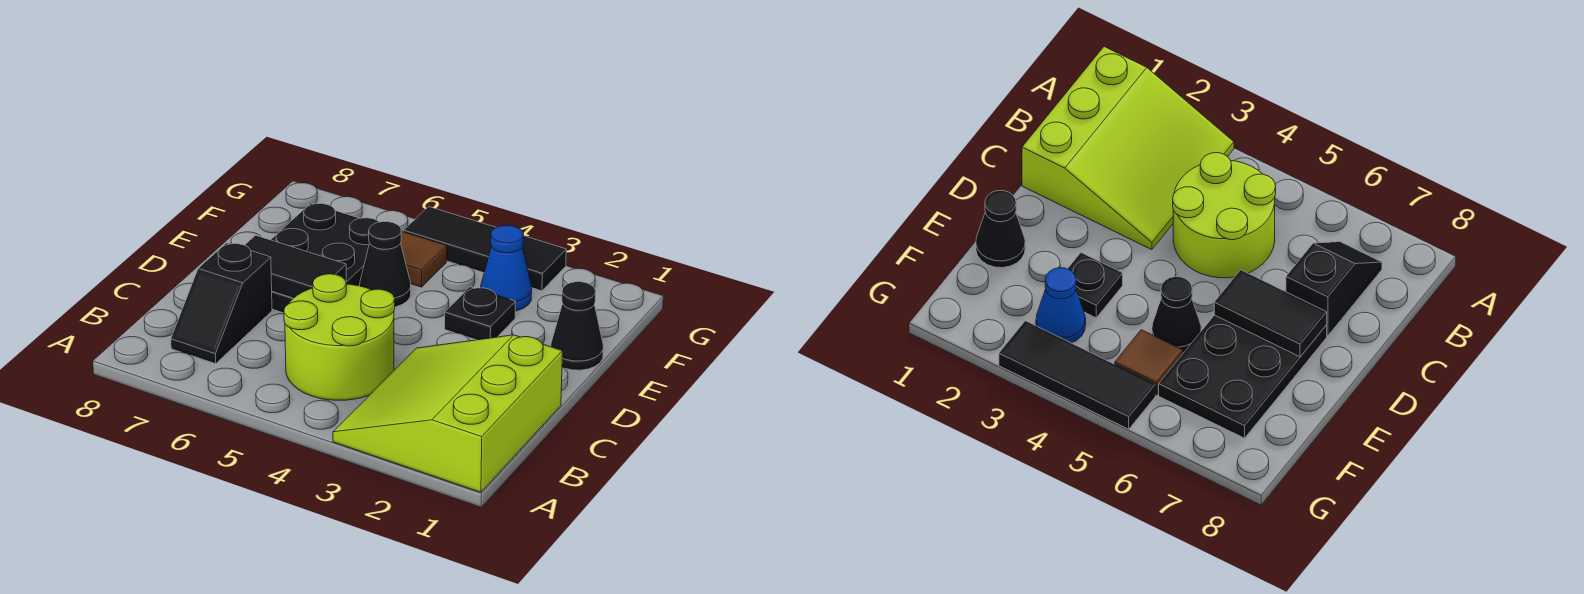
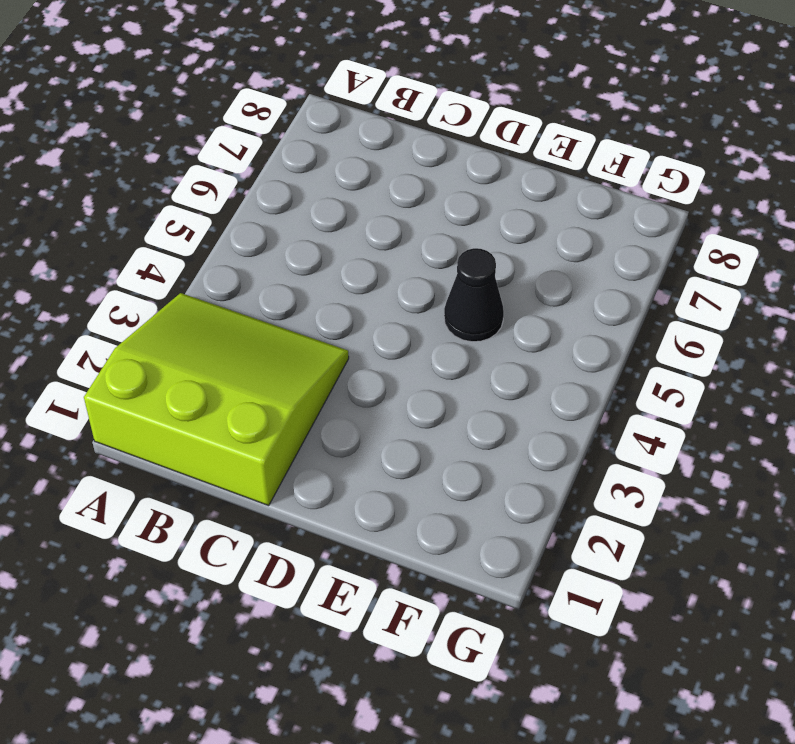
none -> lime round brick B4:C5 level 1
none -> black slope B7:C7 level 1 top C

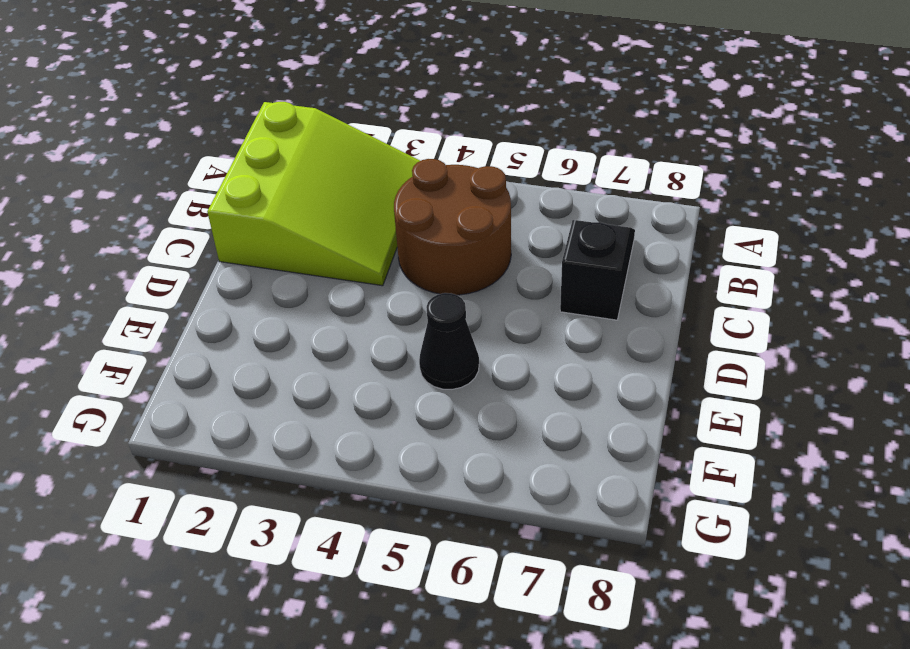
brown round brick B4:C5 level 1 -> lime round brick B4:C5 level 1
none -> black plate D6:F7 level 1
none -> black cone E1 level 1

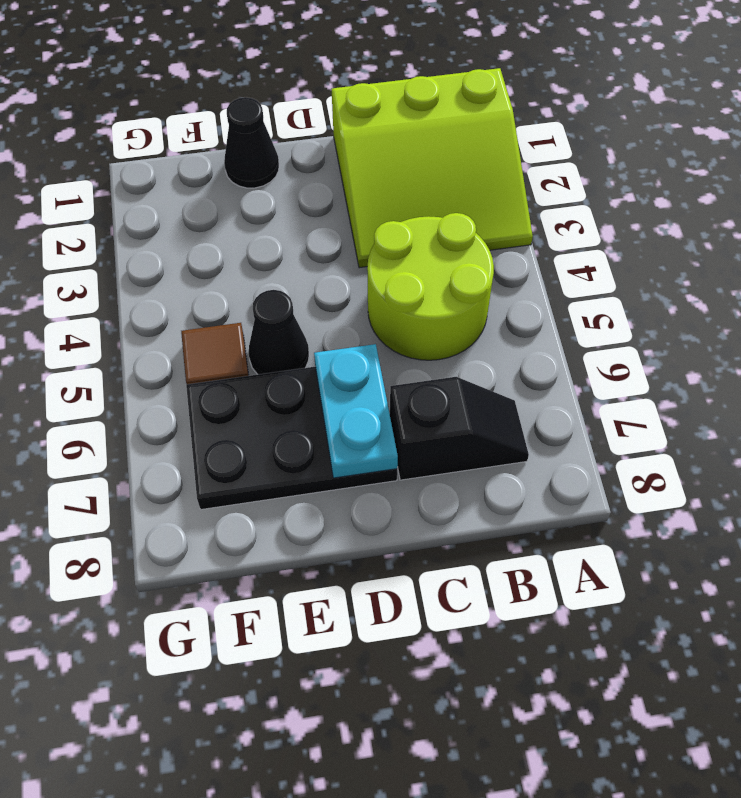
cyan plate D6:D7 level 2 -> black tile D6:D7 level 2
none -> black plate E3 level 1
none -> blue cone F3 level 1

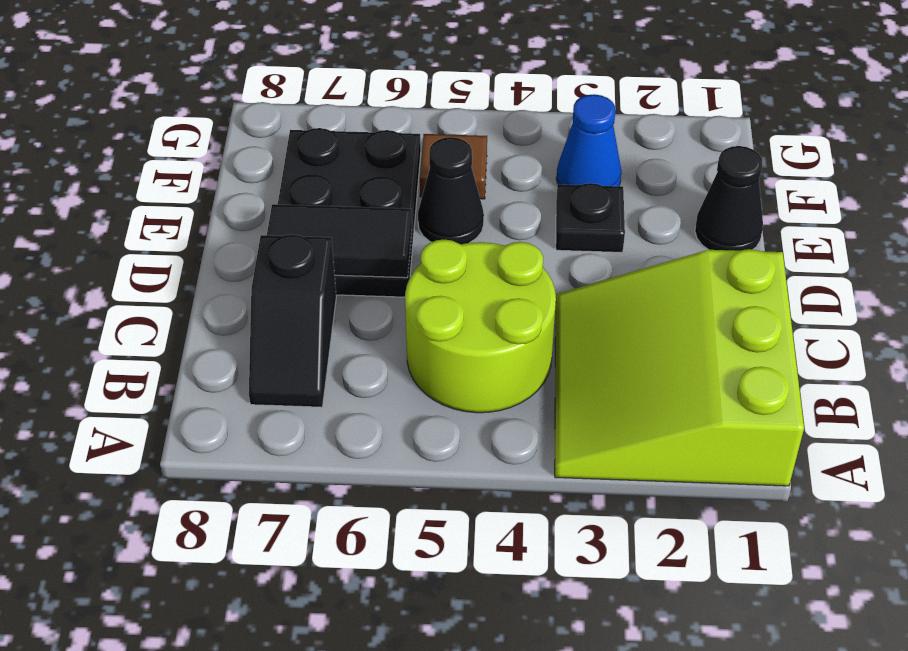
none -> black tile G3:G5 level 1

